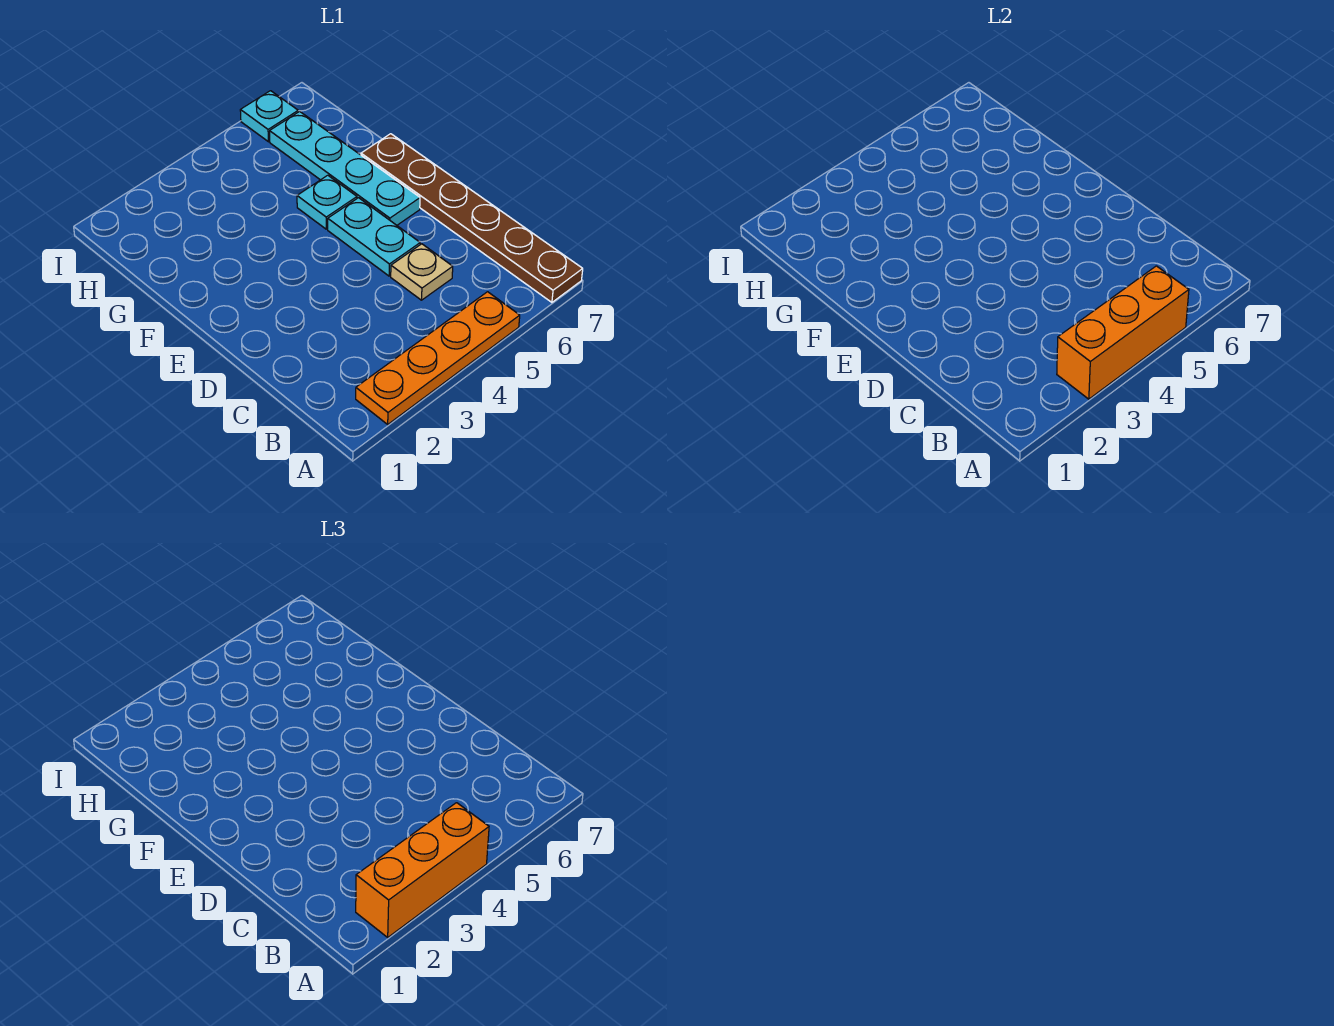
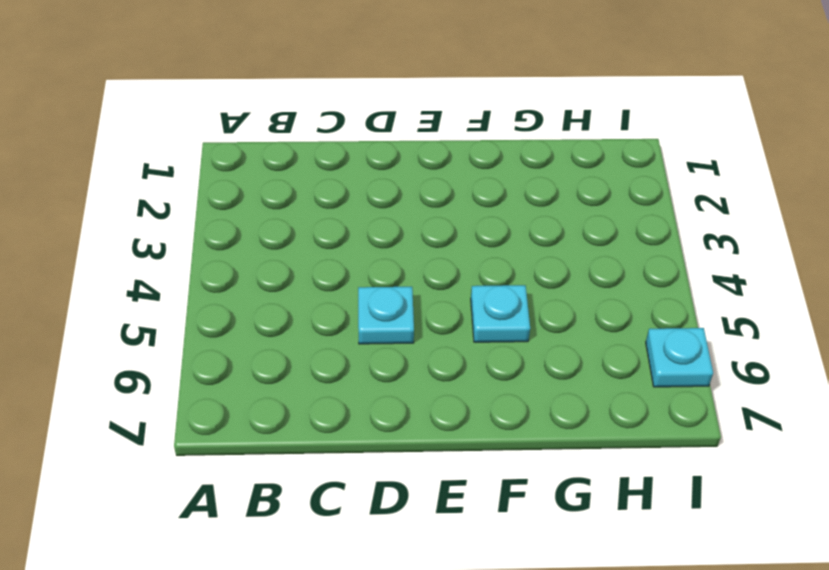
cyan plate D5 level 1 -> cyan plate D5:E5 level 1
none -> orange plate A2:A5 level 1
none -> brown plate A7:F7 level 1

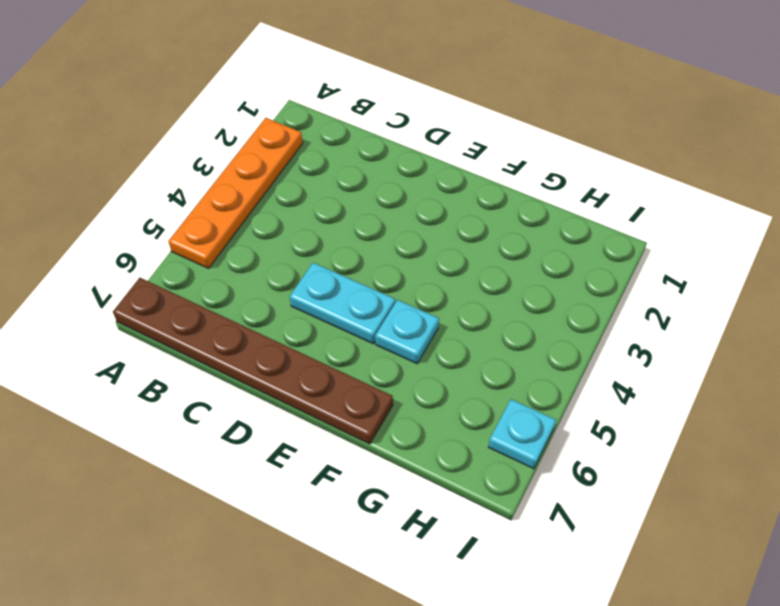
none -> tan plate C5 level 1
none -> cyan plate E6:H6 level 1

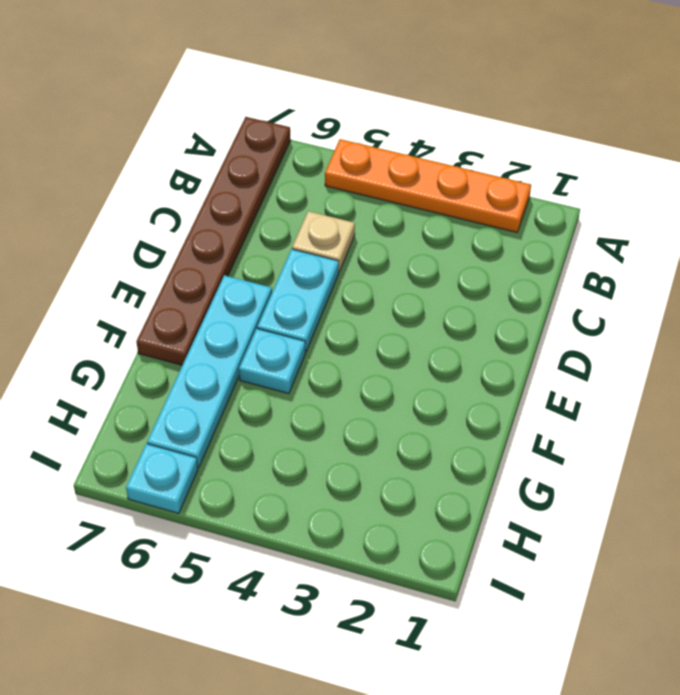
none -> orange brick A3:A5 level 2
none -> orange brick A2:A4 level 3

